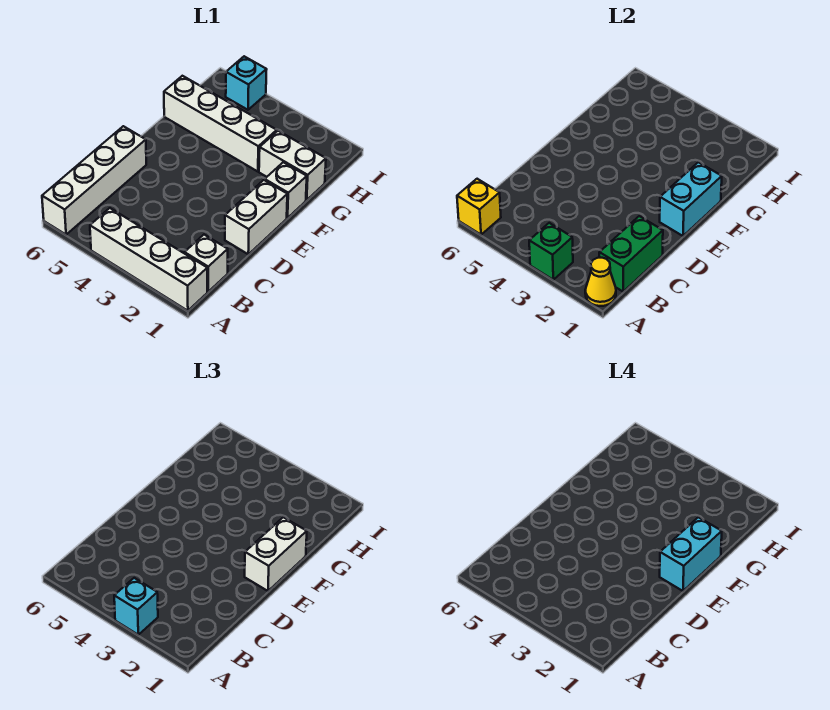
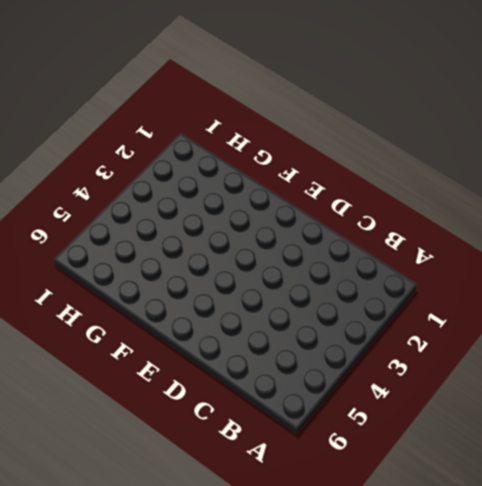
none -> white brick A1:A4 level 1
none -> white brick A6:D6 level 1
none -> white brick B1 level 1

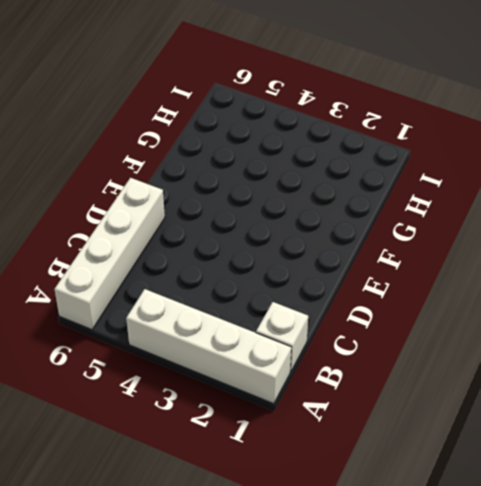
none -> white brick D1:E1 level 1
none -> white brick F1 level 1
none -> white brick G1:G2 level 1

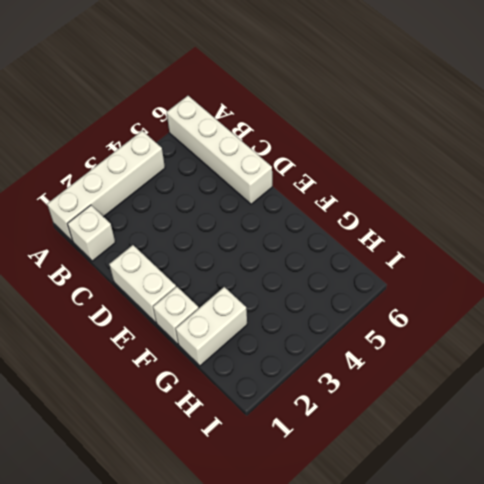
none -> white brick G3:G6 level 1
none -> cyan brick I5 level 1
none -> yellow cone A1 level 2

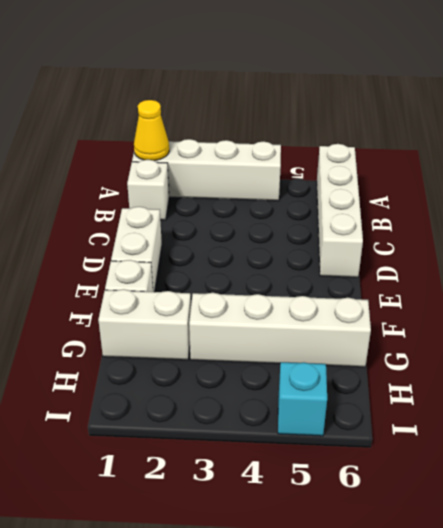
none -> green brick A3 level 2
none -> yellow brick A6 level 2
none -> green brick B1:C1 level 2

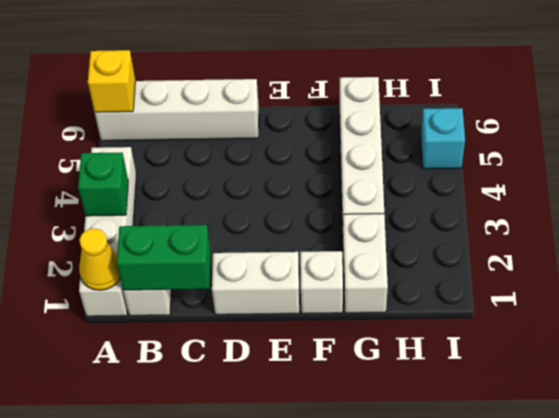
none -> cyan brick E1:F1 level 2
none -> cyan brick A3 level 3
none -> white brick E1:F1 level 3

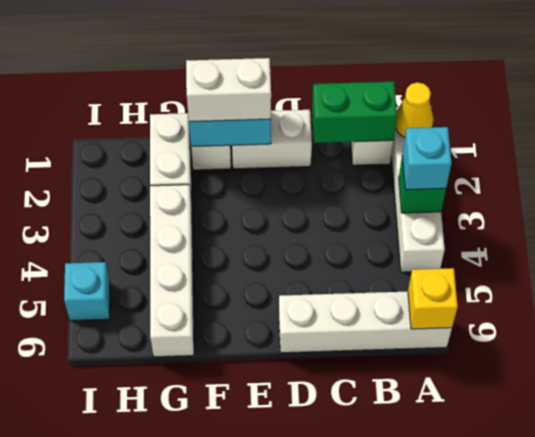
none -> cyan brick E1:F1 level 4

